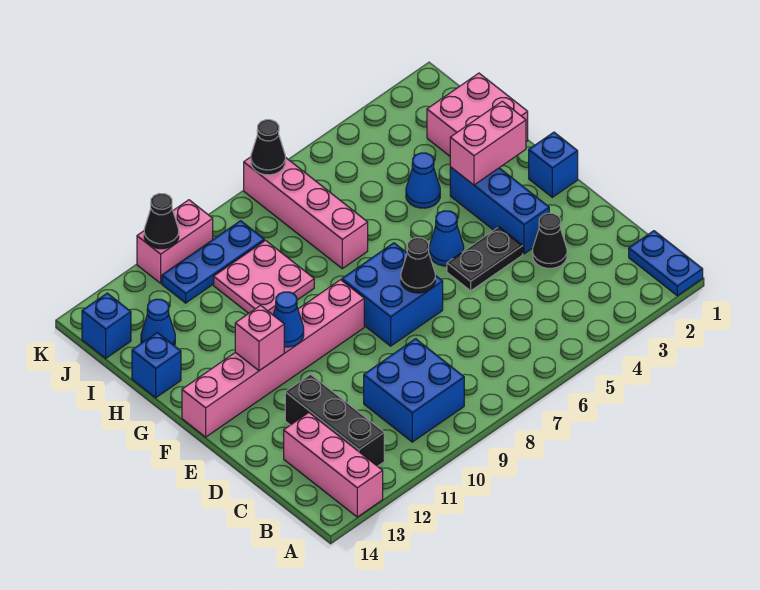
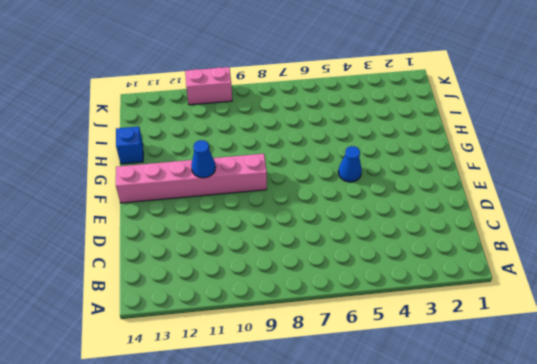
none -> blue plate A1:B1 level 1
none -> pink brick A13:C13 level 1
none -> blue brick B9:C10 level 1

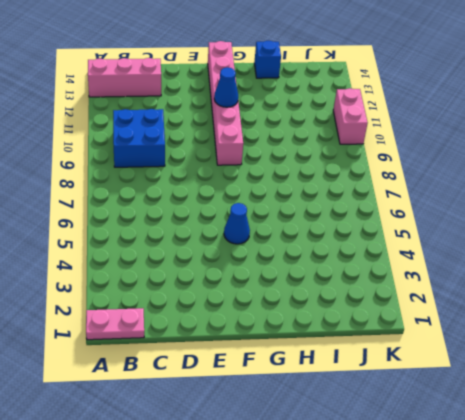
pink plate A1:B1 level 1 -> blue plate A1:B1 level 1
none -> black brick B12:D12 level 1
none -> black cone D3 level 1
none -> blue brick E3:G3 level 1

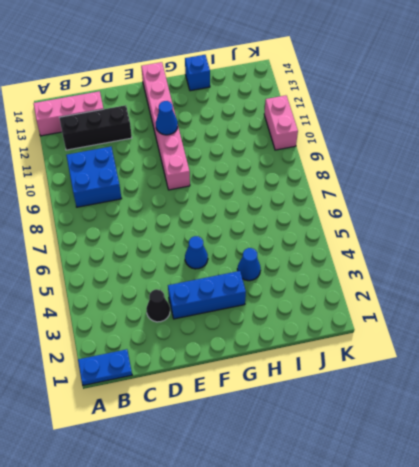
none -> black plate E4:E5 level 1
none -> blue brick E7:F8 level 1
none -> blue brick F1 level 1

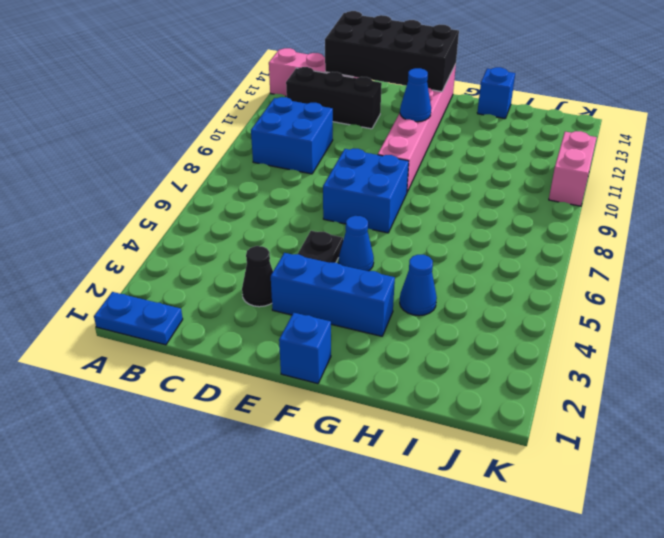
black brick C13:F14 level 2 -> none
none -> pink brick H1:I2 level 1
none -> pink brick H7:K7 level 1
none -> pink plate H9:I10 level 1

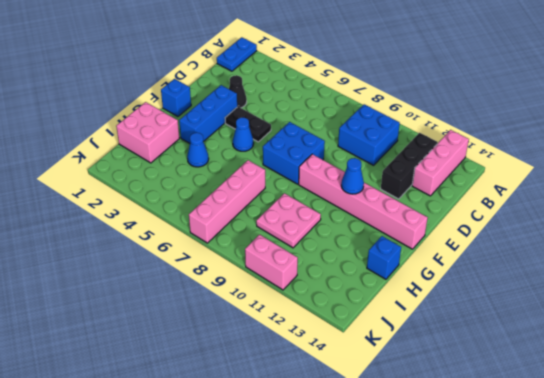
none -> blue cone I13 level 1
none -> blue plate J9:J11 level 1
none -> blue brick J14 level 1

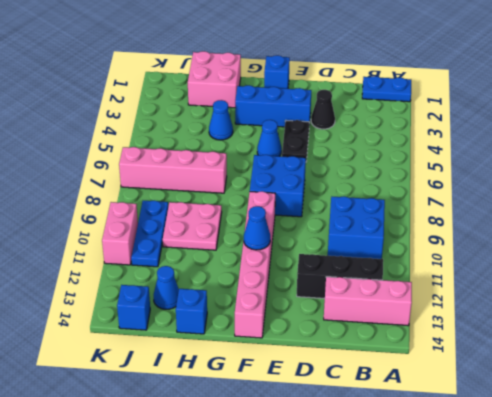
none -> black cone E7 level 2
none -> pink brick F12 level 2
none -> pink brick G2:G3 level 2

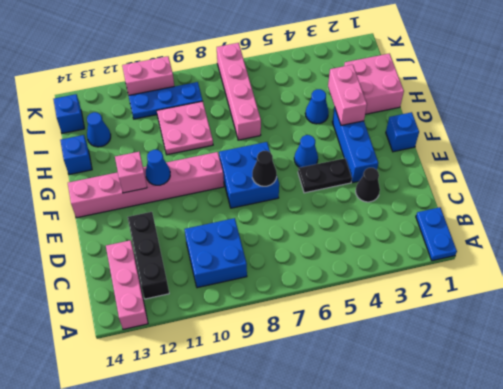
pink brick G3:H3 level 2 -> pink brick G2:G3 level 2
none -> black cone K7 level 2
none -> black cone K11 level 2

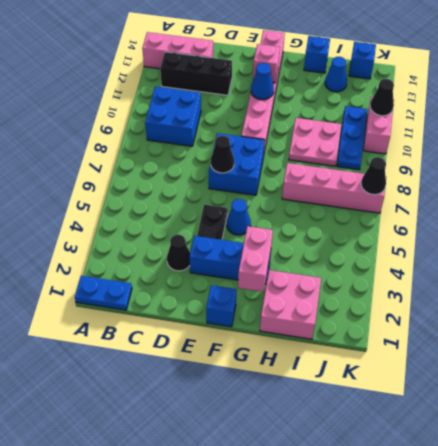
none -> blue cone H4 level 1

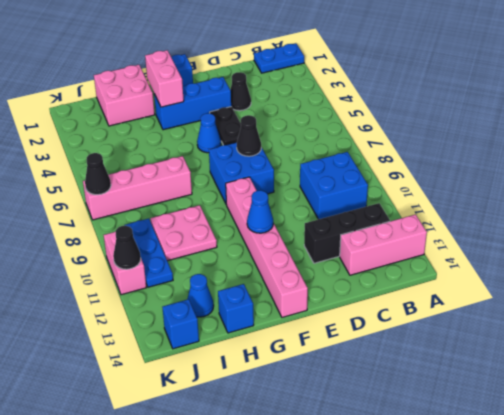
none -> blue cone H4 level 1
none -> pink brick F12 level 2

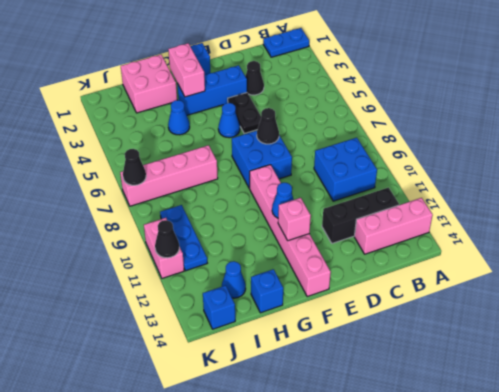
none -> pink plate H9:I10 level 1

